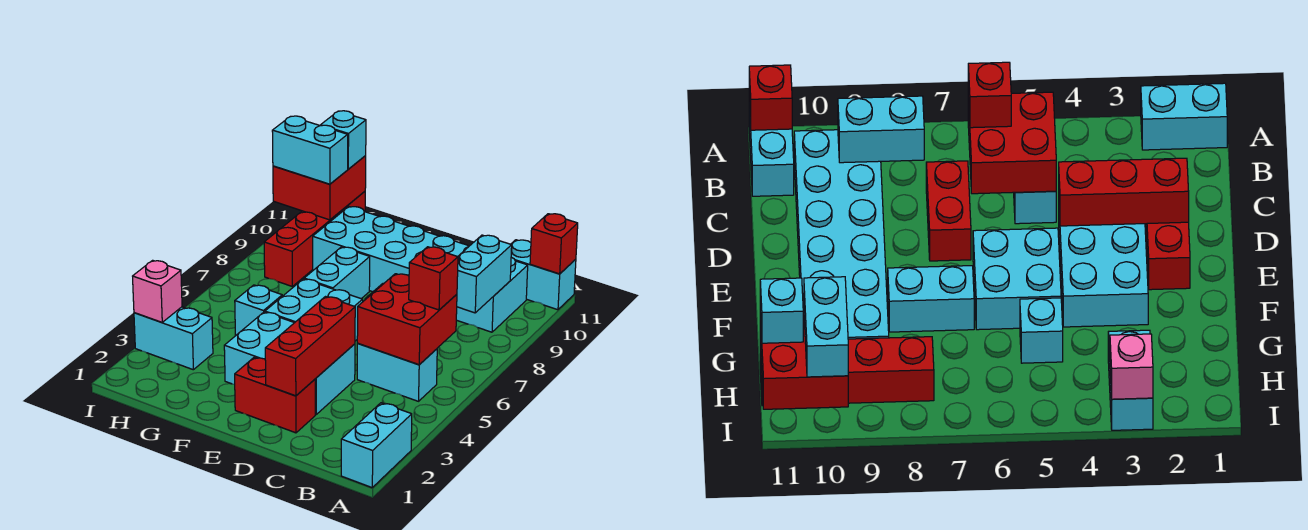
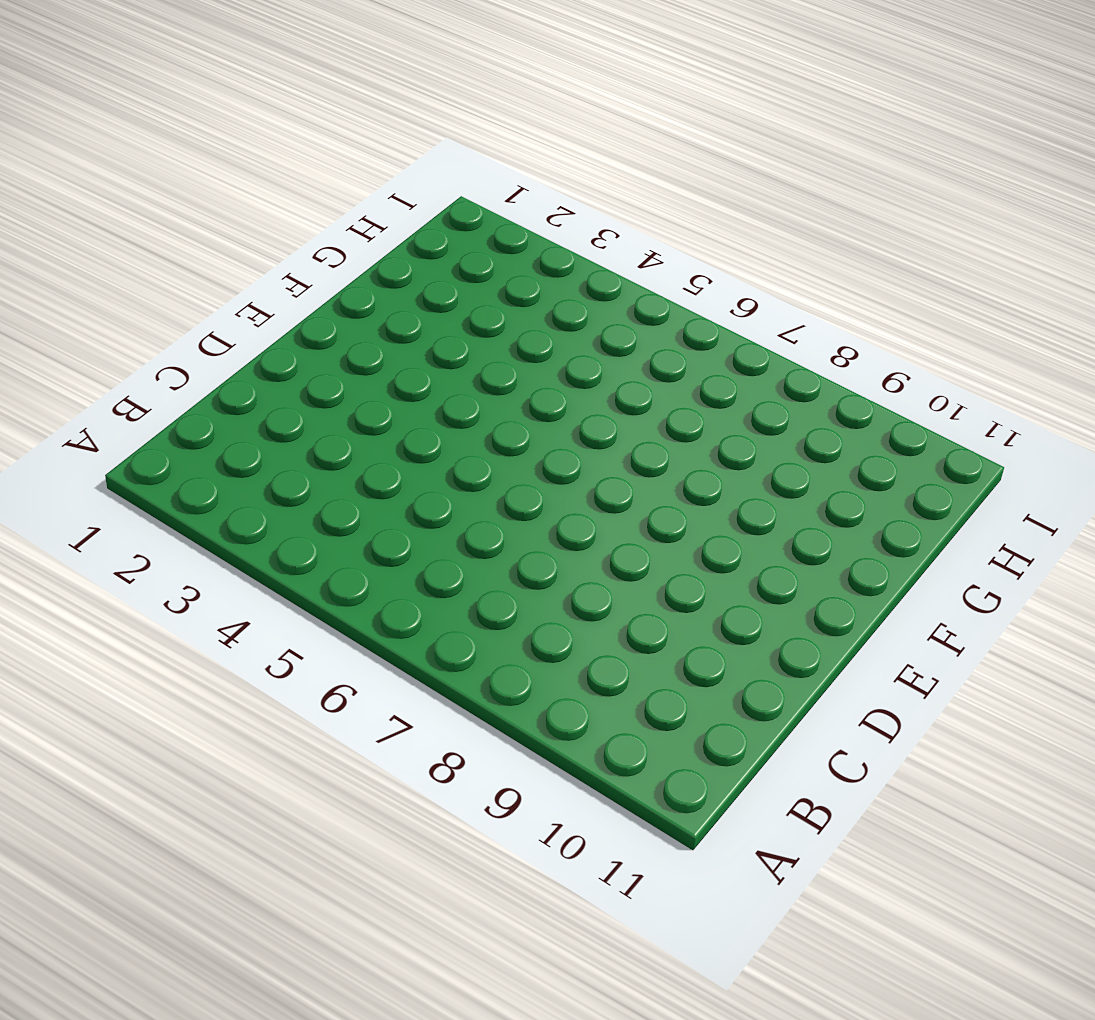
none -> cyan brick A1:A2 level 1
none -> cyan brick A11:B11 level 1
none -> cyan brick B5:C5 level 1

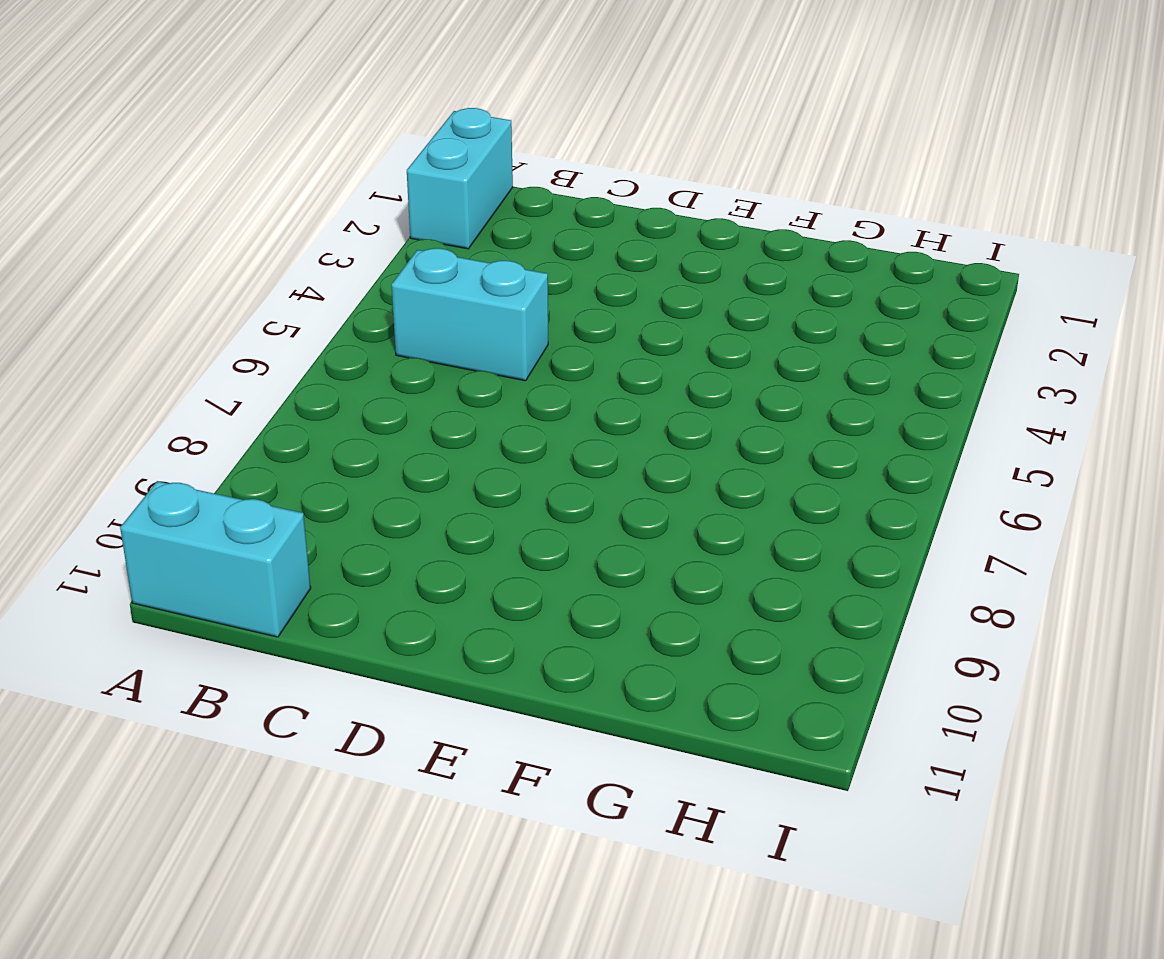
none -> cyan brick B9:G10 level 1
none -> red brick C7:D7 level 1
none -> red brick D2:E2 level 1

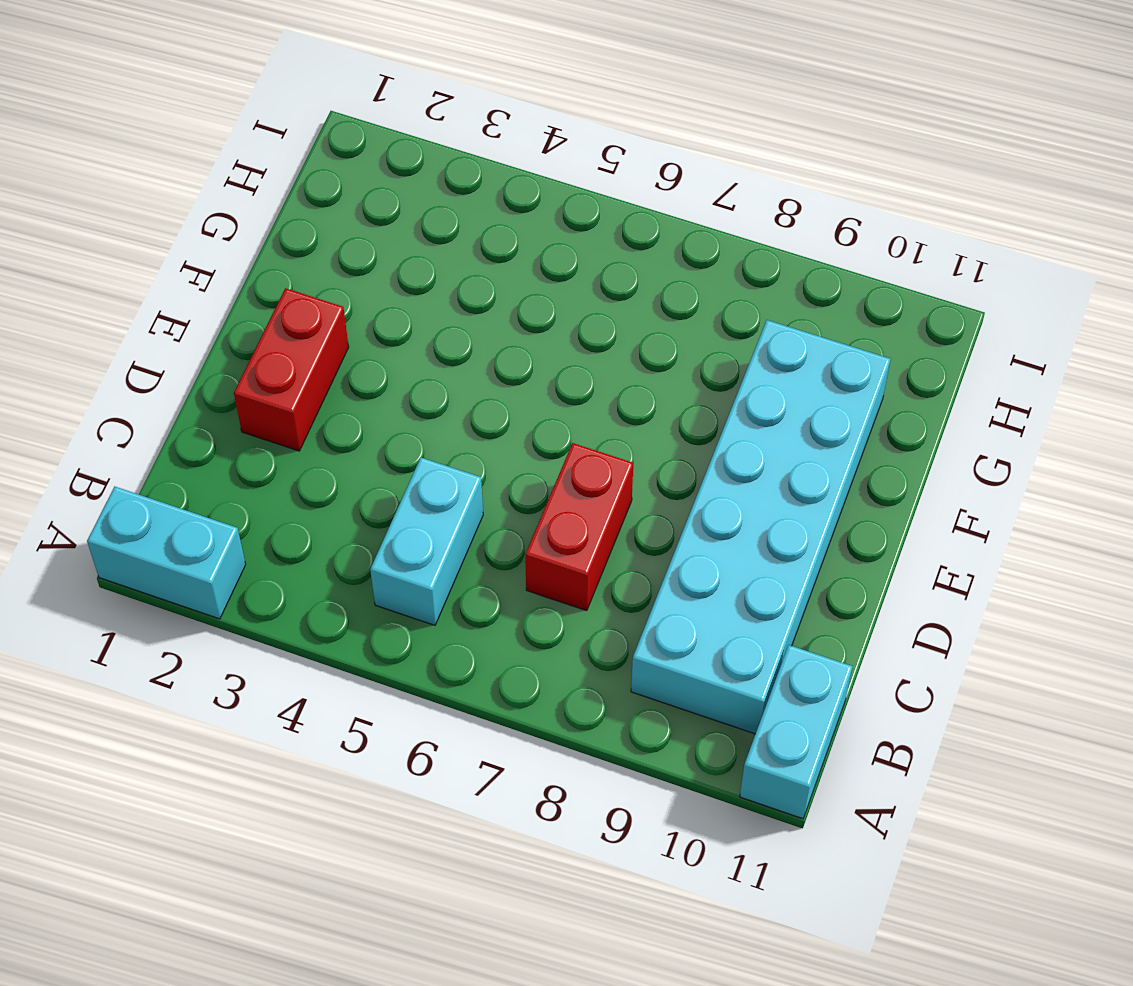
none -> cyan brick D3:F4 level 1
none -> cyan brick E5:F6 level 1
none -> cyan brick F7:F8 level 1

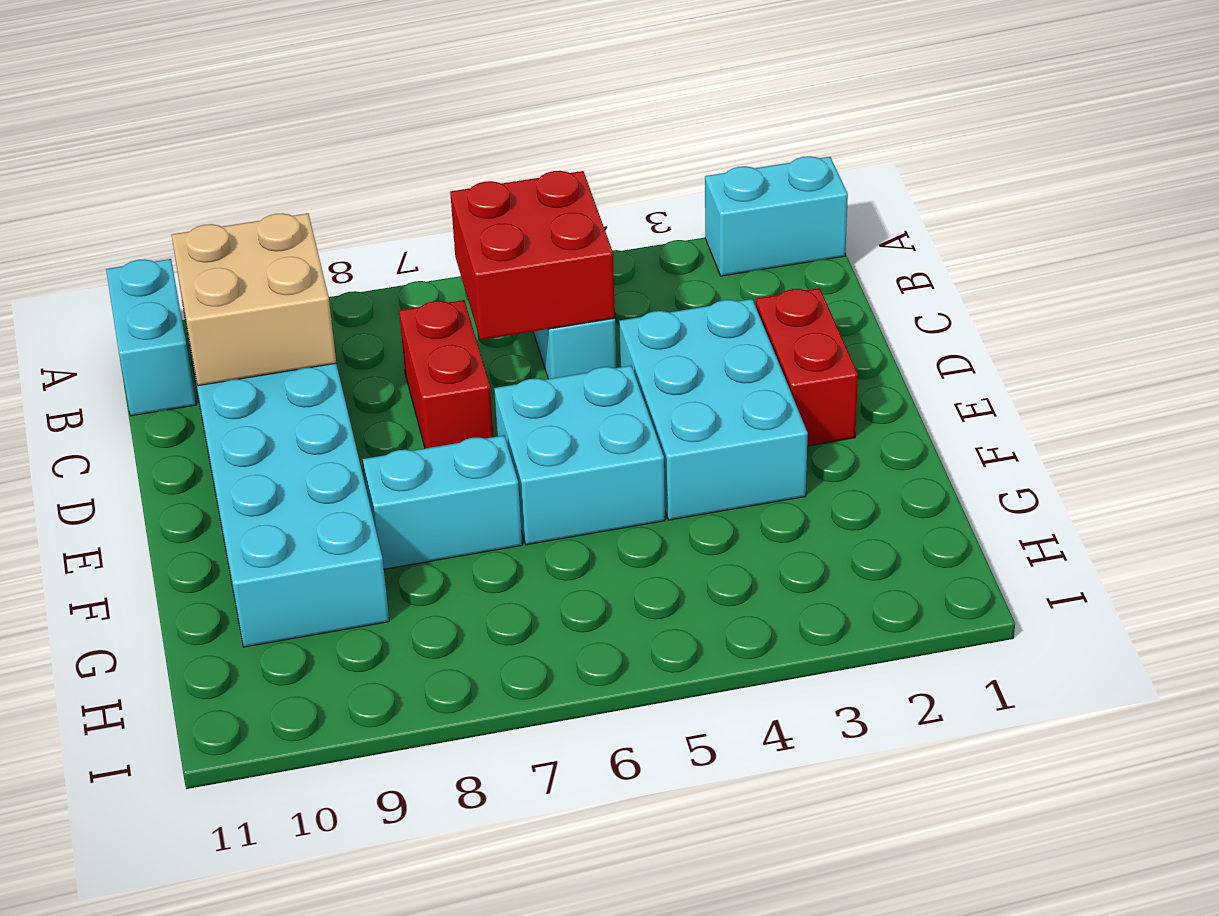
tan brick B9:C10 level 2 -> cyan brick B8:B9 level 2
none -> cyan brick G5 level 1
none -> cyan brick H3:I3 level 1
none -> red brick H8:H11 level 1

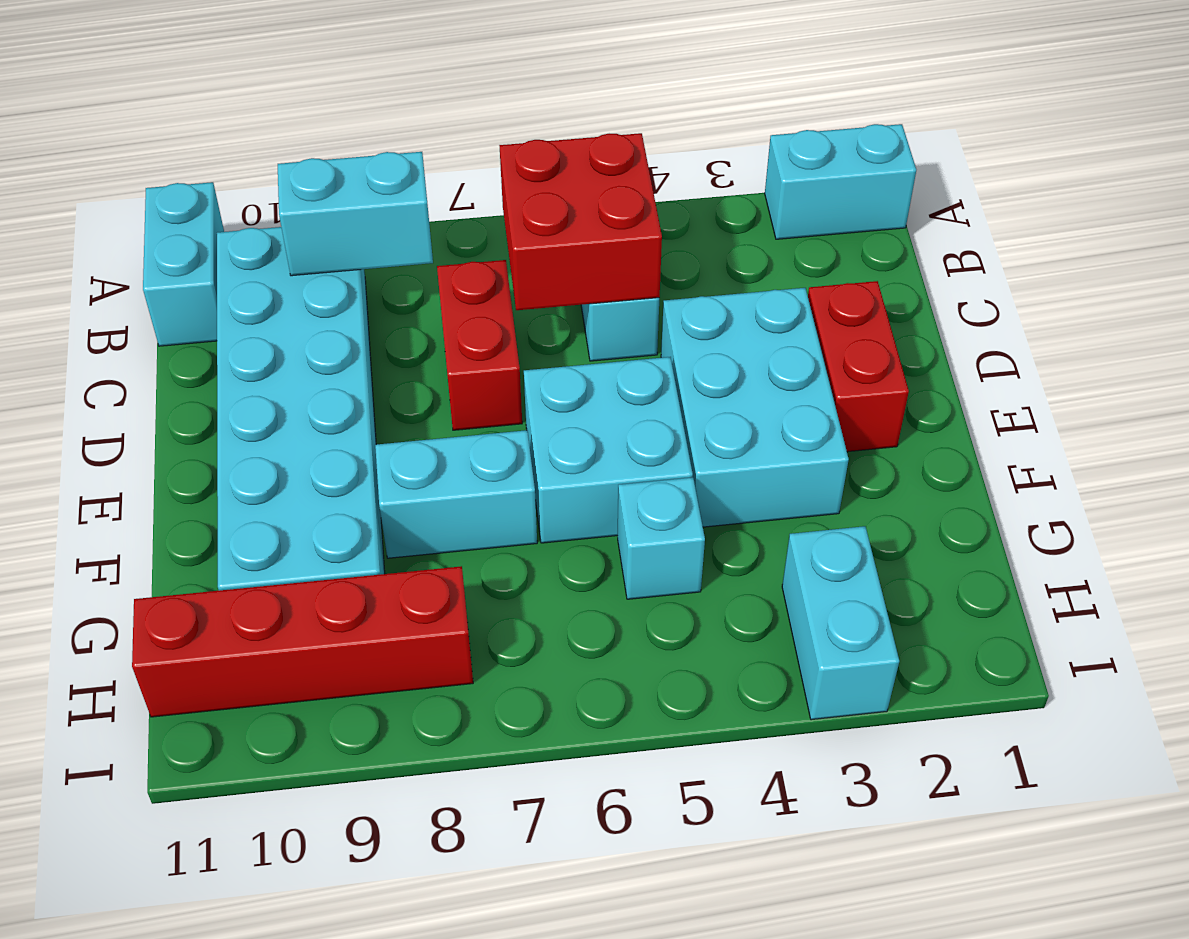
none -> red brick A11 level 2
none -> red brick D2:D4 level 2
none -> red brick H10:I11 level 2

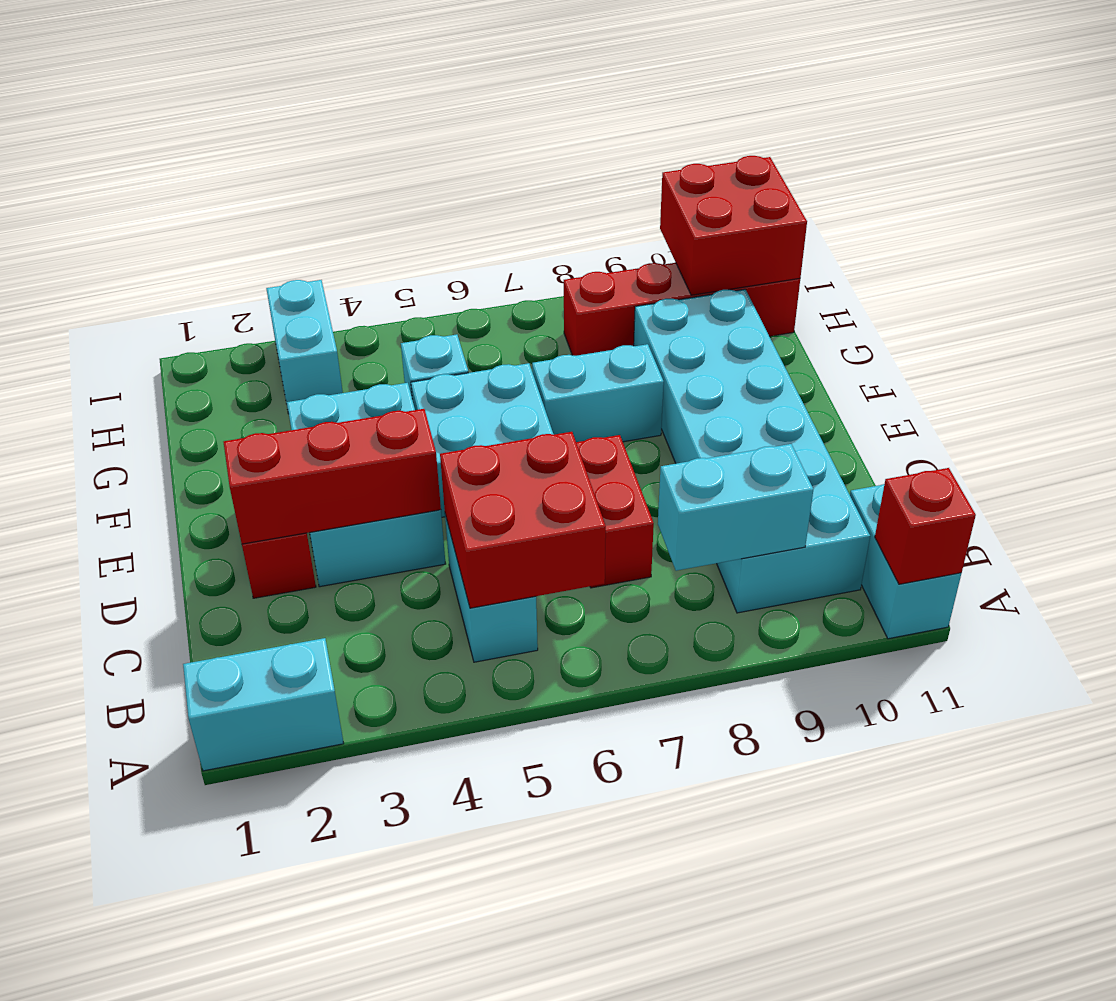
none -> pink brick I3 level 2
none -> red brick B6 level 3
none -> cyan brick H10:I10 level 3

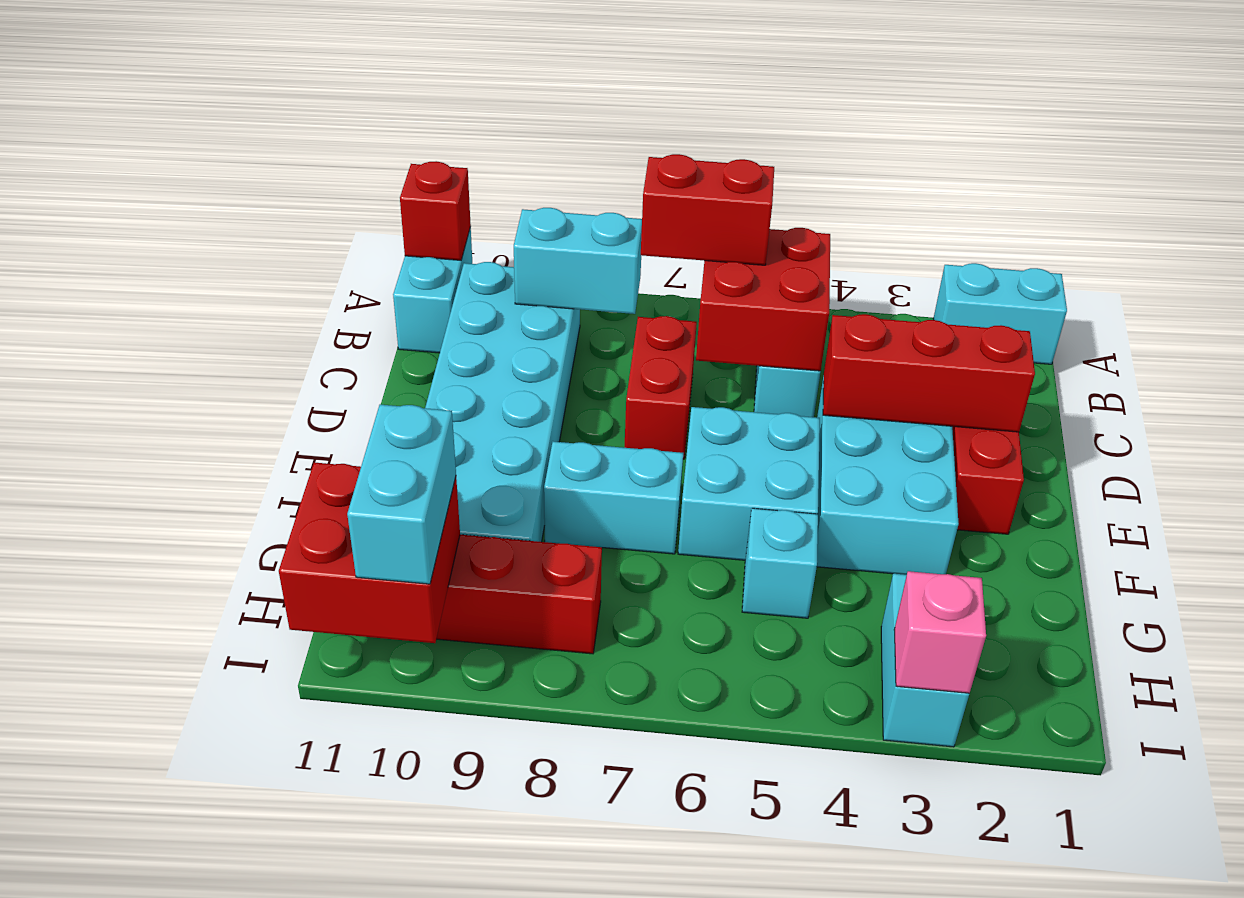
red brick B6:B7 level 3 -> red brick B6 level 3
none -> cyan brick H11 level 3

